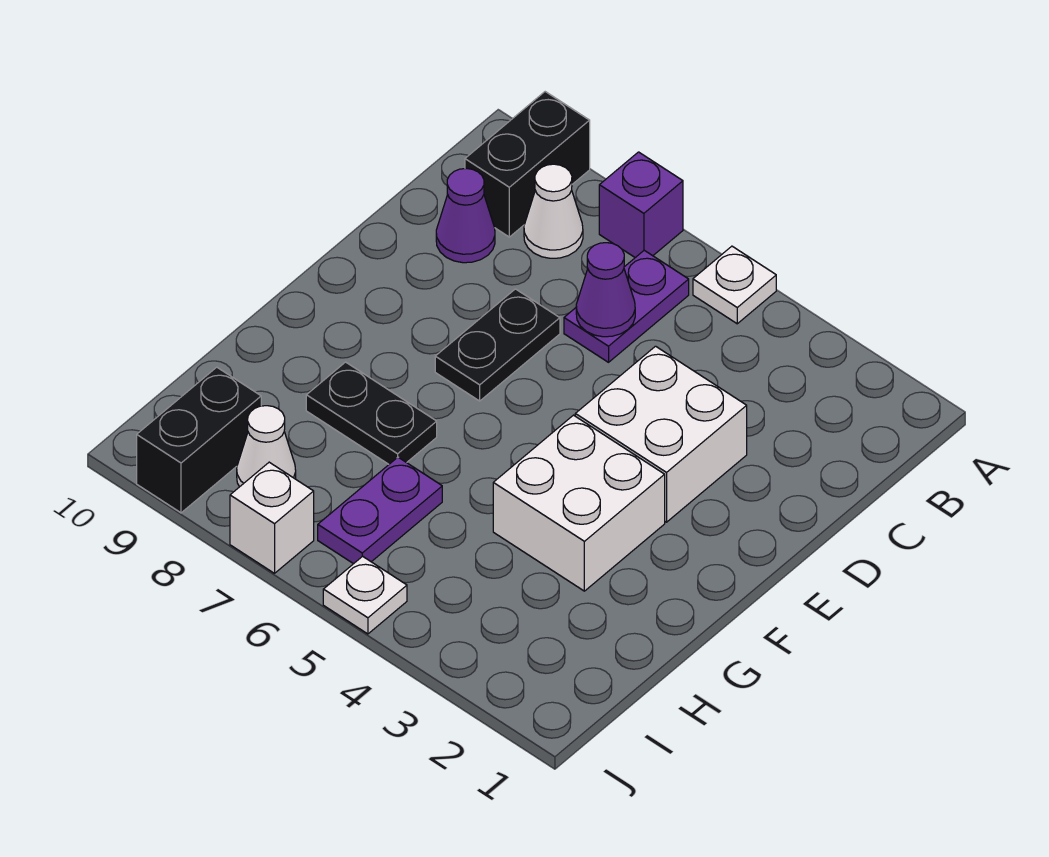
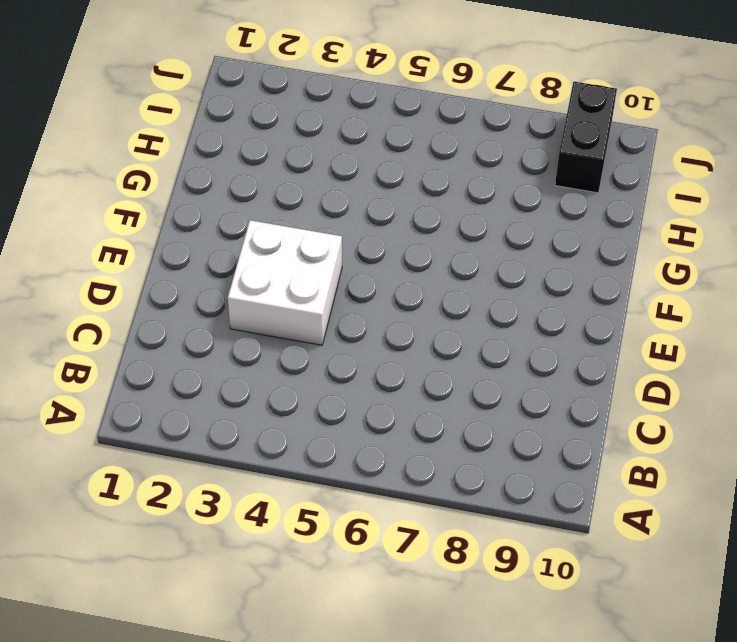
none -> white plate A5 level 1
none -> purple brick A7 level 1
none -> black brick A9:B9 level 1

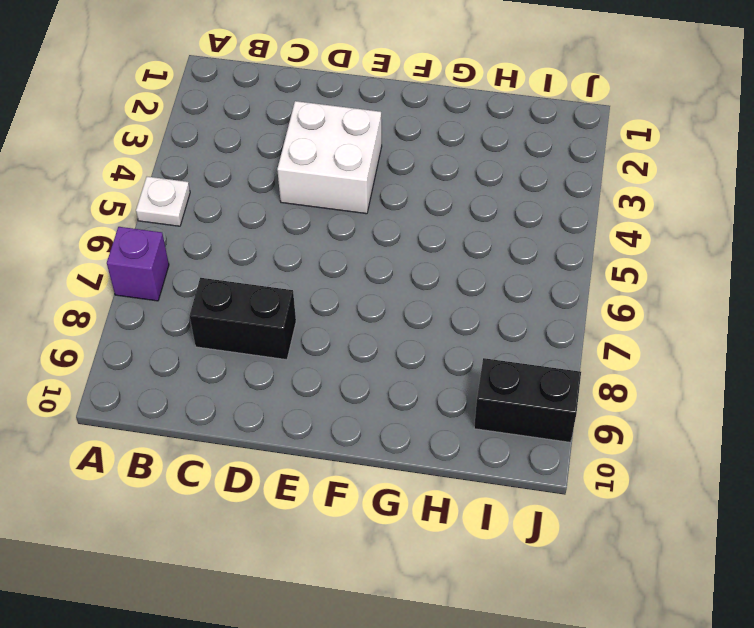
black brick C8:D8 level 1 -> black brick A9:B9 level 1
none -> purple plate B6:C6 level 1
none -> white cone B8 level 1
none -> purple cone C9 level 1

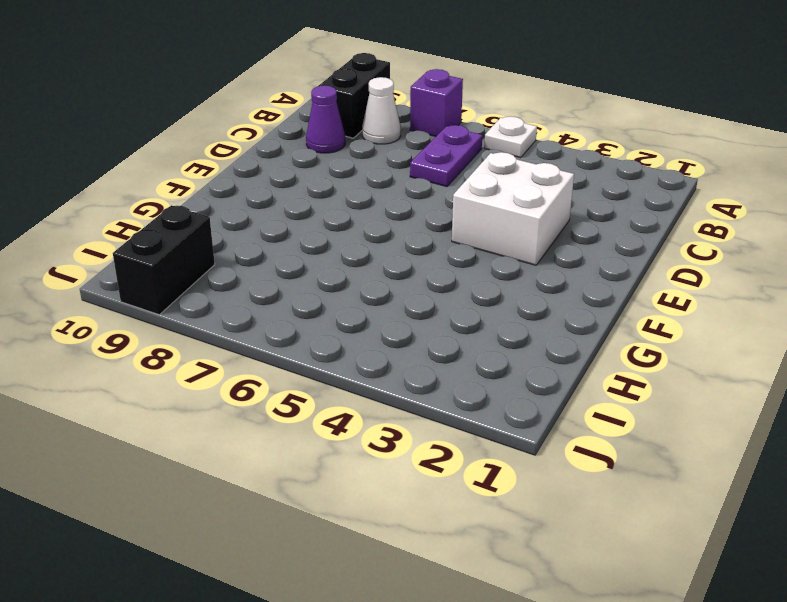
none -> black plate D7:E7 level 1
none -> white brick F3:G4 level 1
none -> black plate G7:G8 level 1

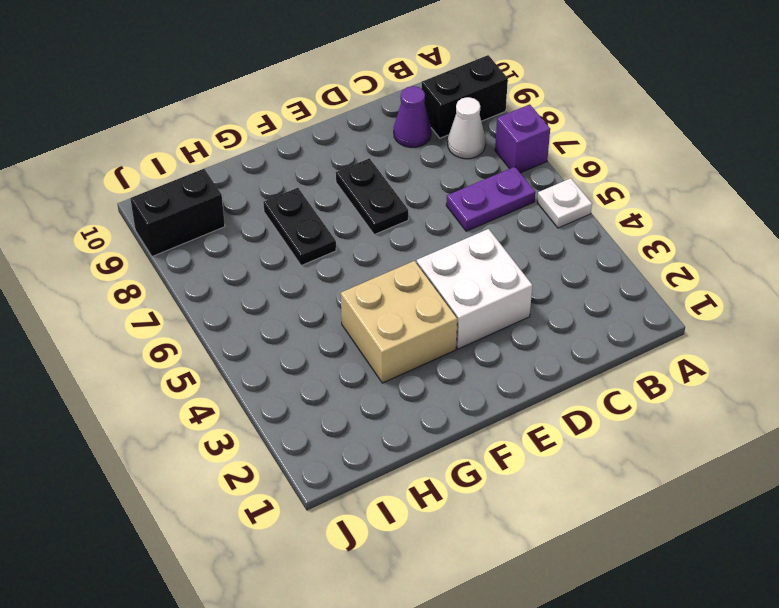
black plate E7:E8 level 1 -> black plate D7:E7 level 1
tan brick F3:G4 level 1 -> white brick F3:G4 level 1
none -> purple plate H6:I6 level 1
none -> white cone I8 level 1
none -> white plate J5 level 1

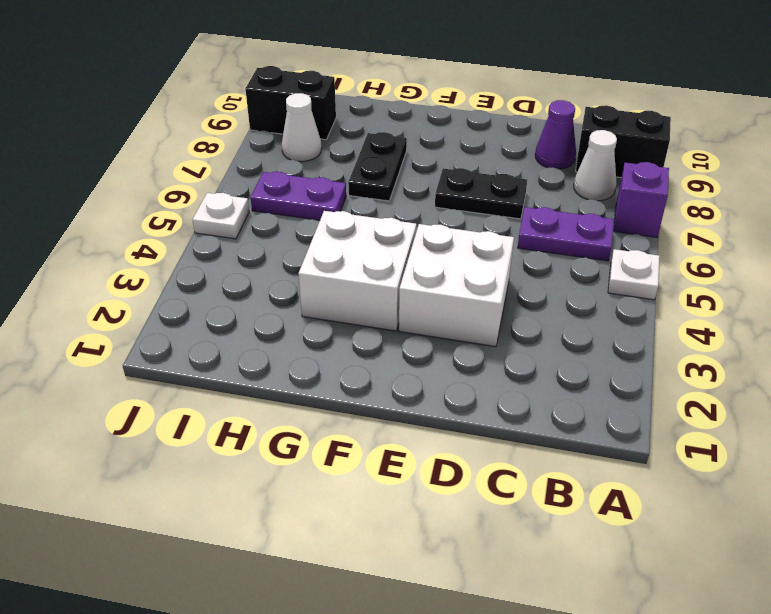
none -> white brick J7 level 1
none -> purple cone C6 level 2

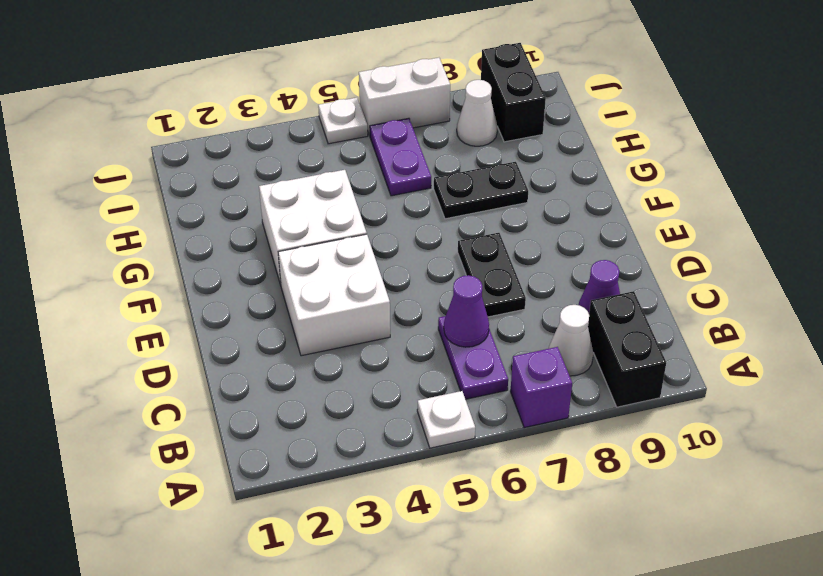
white brick J6:J7 level 1 -> white brick J7 level 1

